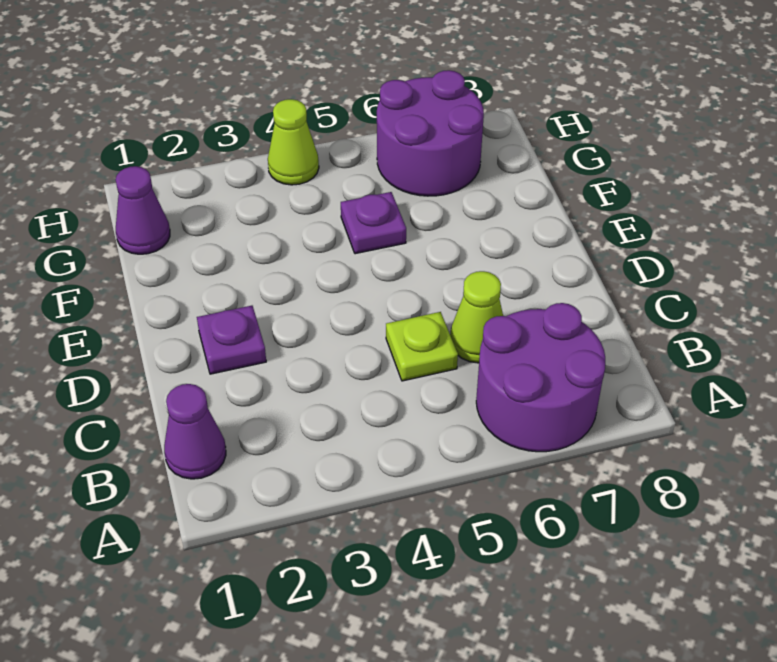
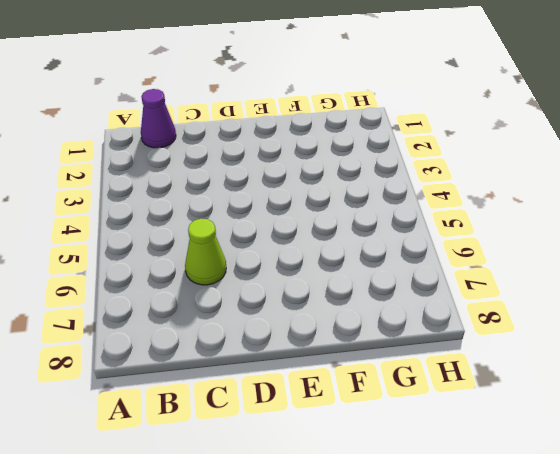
none -> purple round brick A6:B7 level 1
none -> lime plate C5 level 1

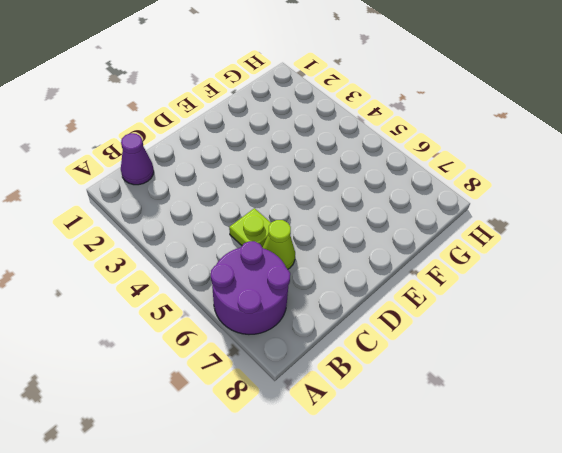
none -> purple plate D2 level 1
none -> purple plate F5 level 1

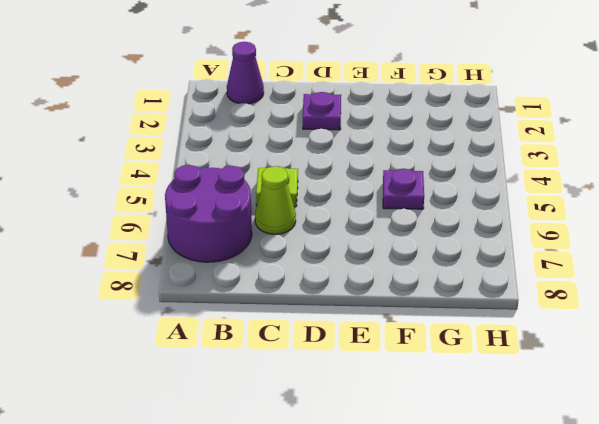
none -> purple cone G1 level 1
none -> purple round brick G6:H7 level 1

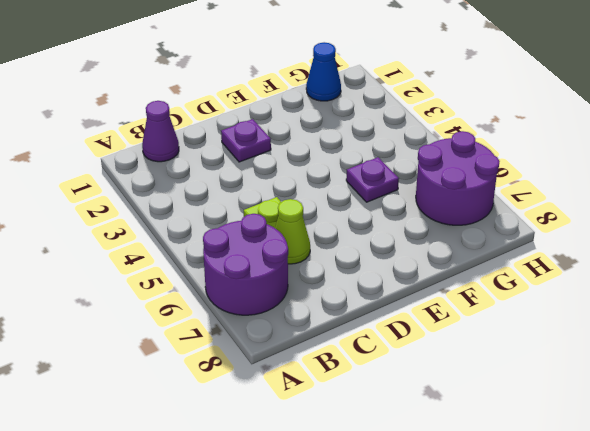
blue cone G1 level 1 -> purple cone G1 level 1
none -> lime cone H4 level 1

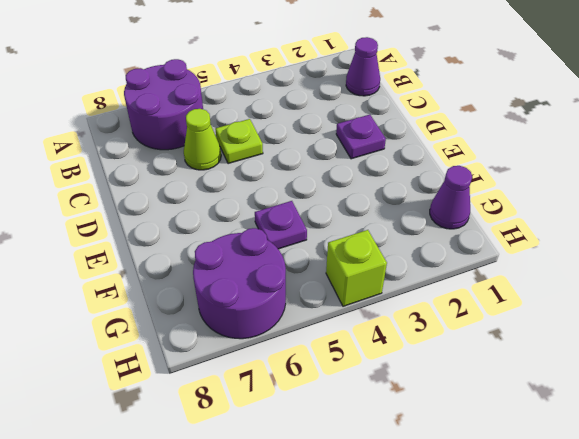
lime brick H4 level 1 -> lime cone H4 level 1

